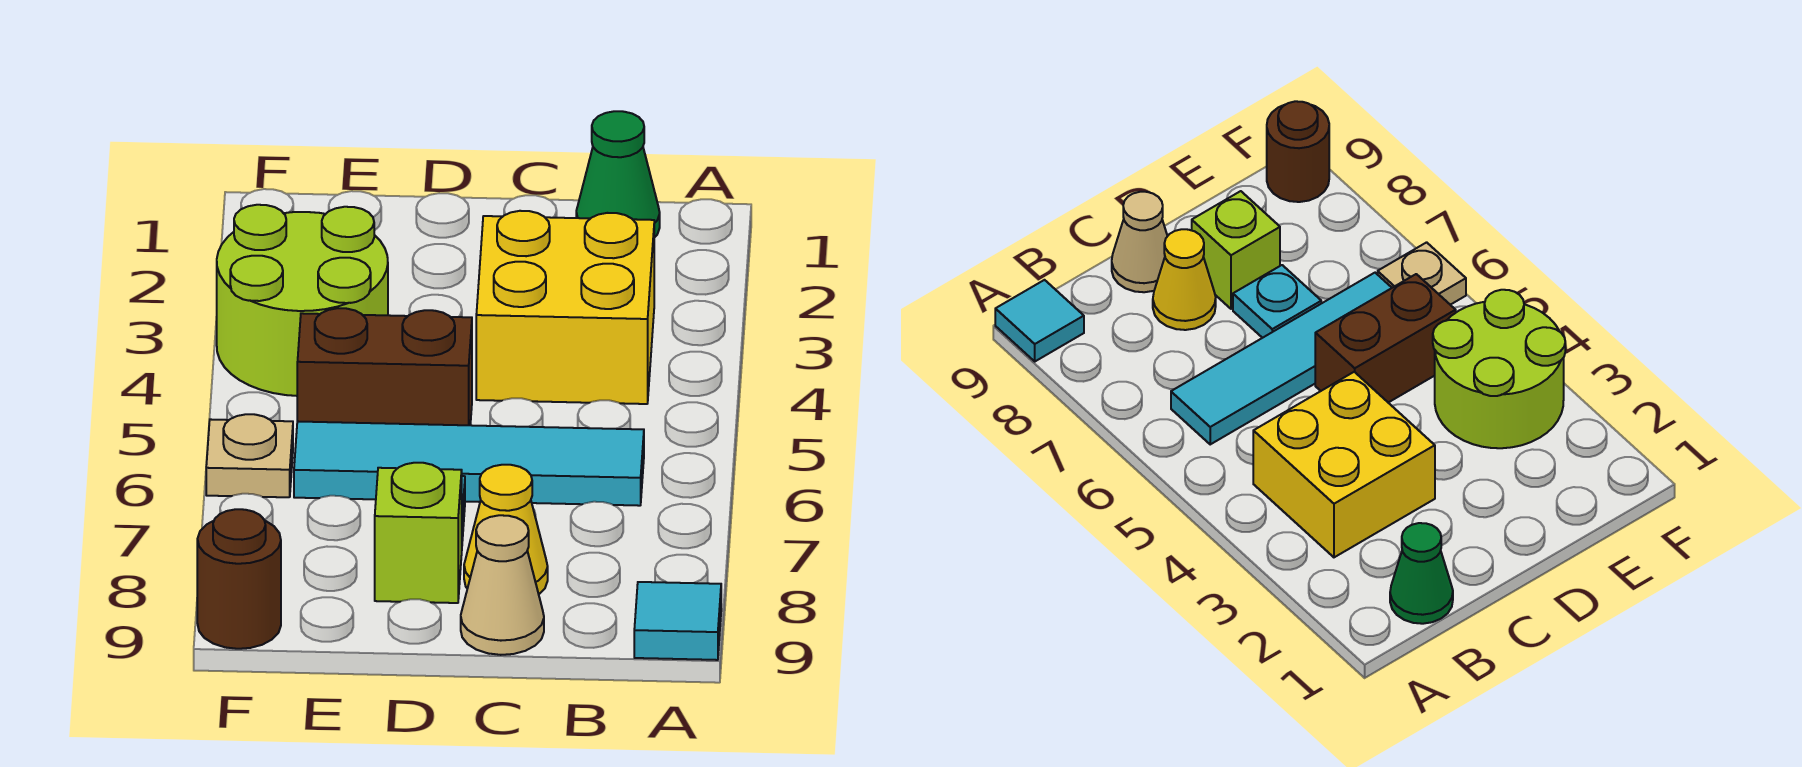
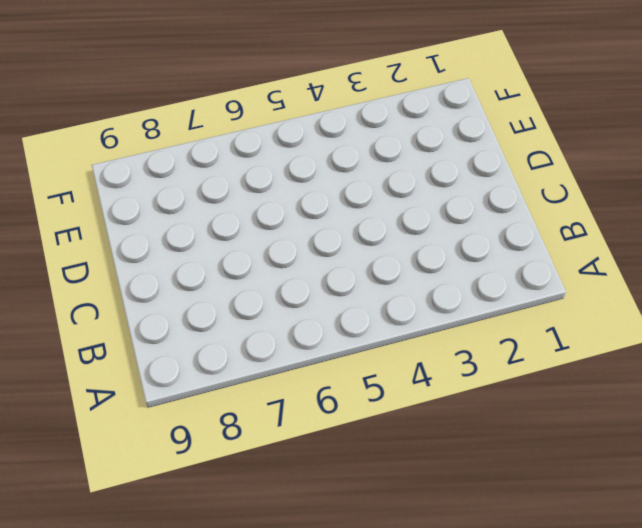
none -> cyan tile A9 level 1
none -> green cone B1 level 1
none -> yellow brick B3:C4 level 1

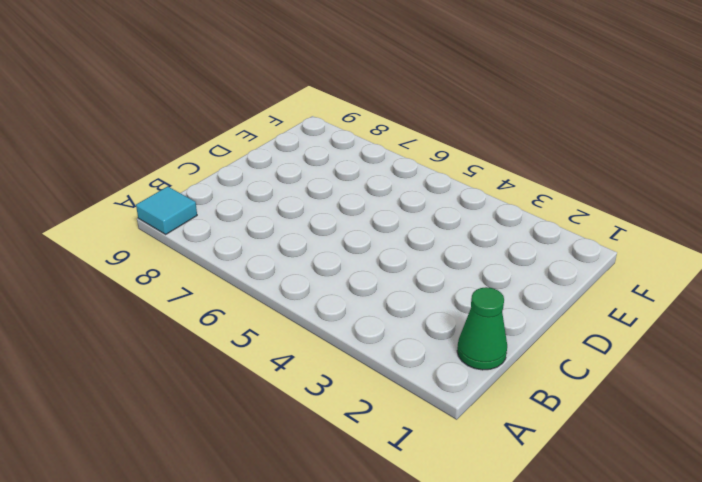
none -> yellow brick B3:C4 level 1
none -> cyan tile B6:E6 level 1
none -> yellow cone C8 level 1

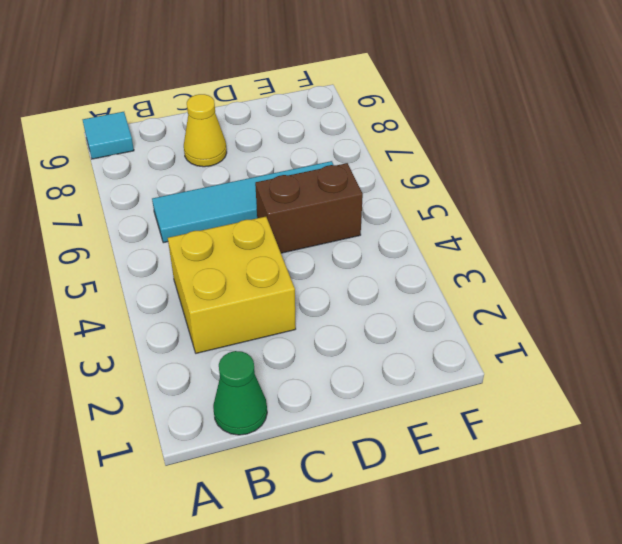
none -> tan cone C9 level 1
none -> cyan plate D7 level 1
none -> lime brick D8 level 1

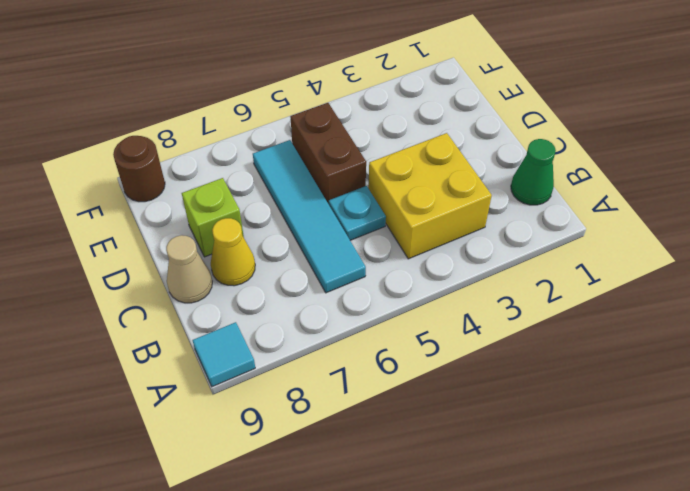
cyan plate C5 level 1 -> cyan plate D7 level 1
none -> lime round brick E3:F4 level 1
none -> tan plate F6 level 1

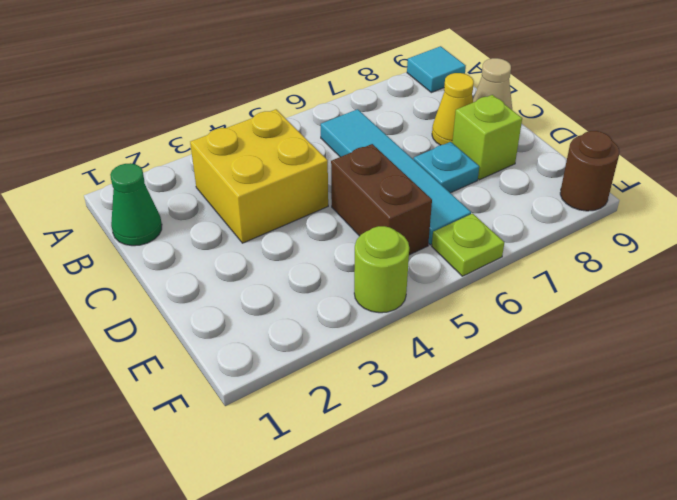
lime round brick F4 level 1 -> lime round brick E3:F4 level 1
lime plate F6 level 1 -> tan plate F6 level 1

